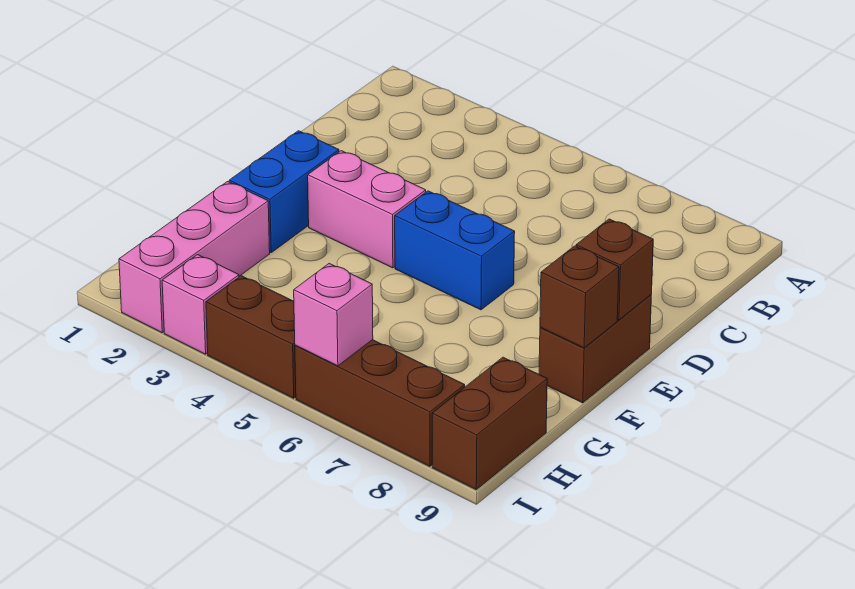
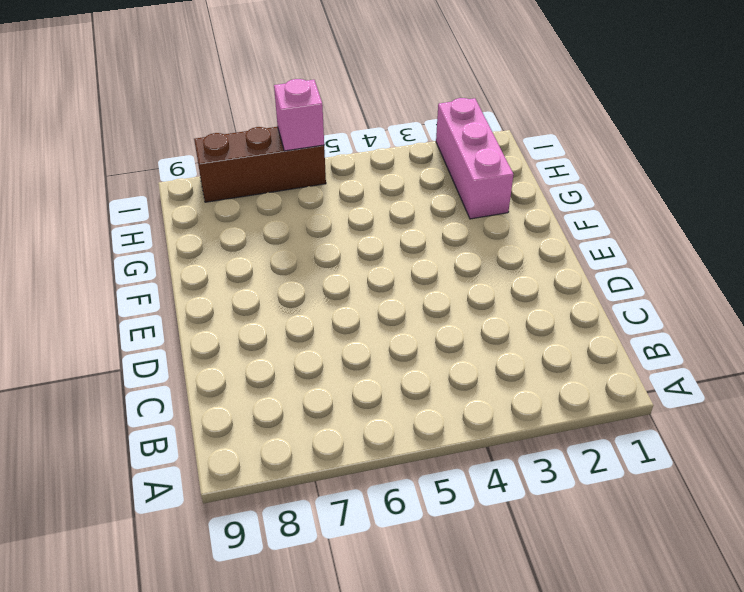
none -> blue brick E2:F2 level 1
none -> pink brick E3:E4 level 1
none -> blue brick E5:E6 level 1

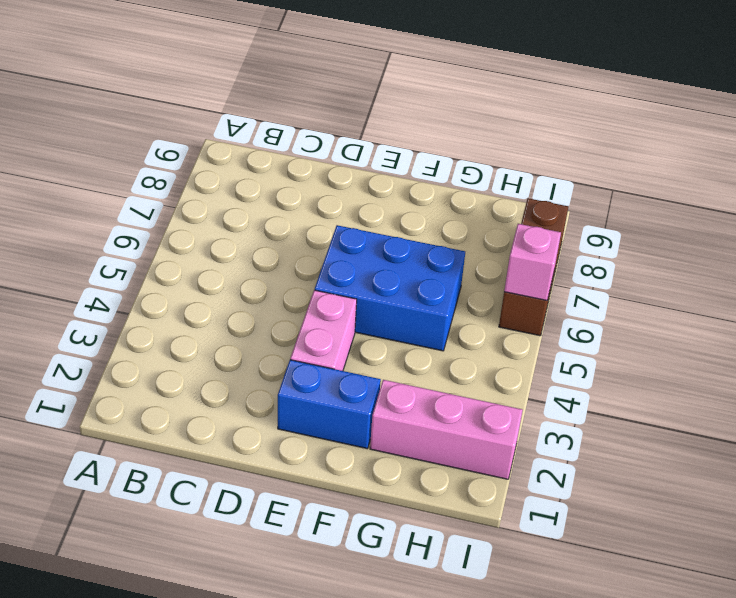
blue brick E5:G6 level 1 -> blue brick E5:E6 level 1
none -> brown brick E9:F9 level 1
none -> brown brick H9:I9 level 1
none -> pink brick I3 level 1

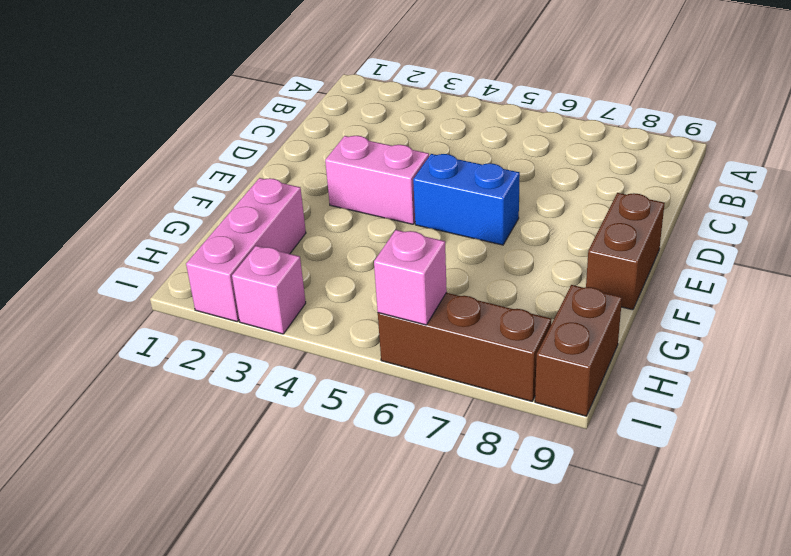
none -> blue brick E2:F2 level 1
none -> brown brick I4:I5 level 1
none -> brown brick E9 level 2

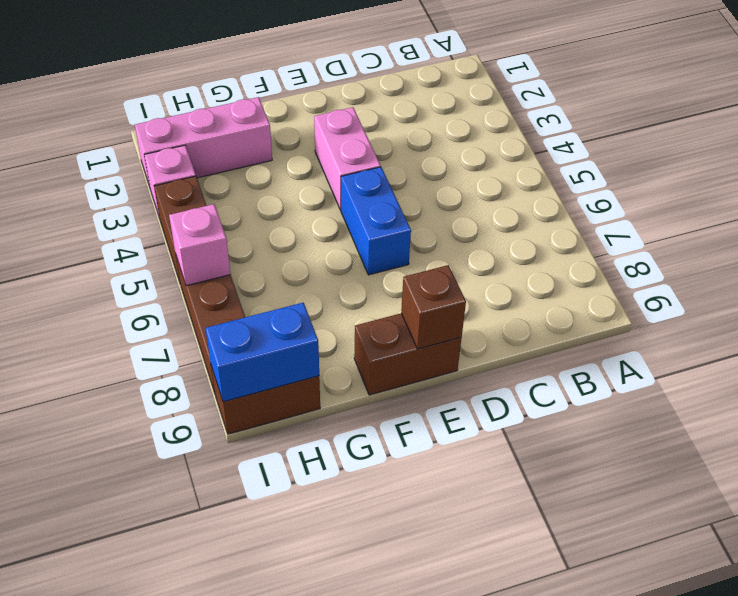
blue brick H9:I9 level 2 -> blue brick E2:F2 level 1
none -> brown brick F9 level 2

